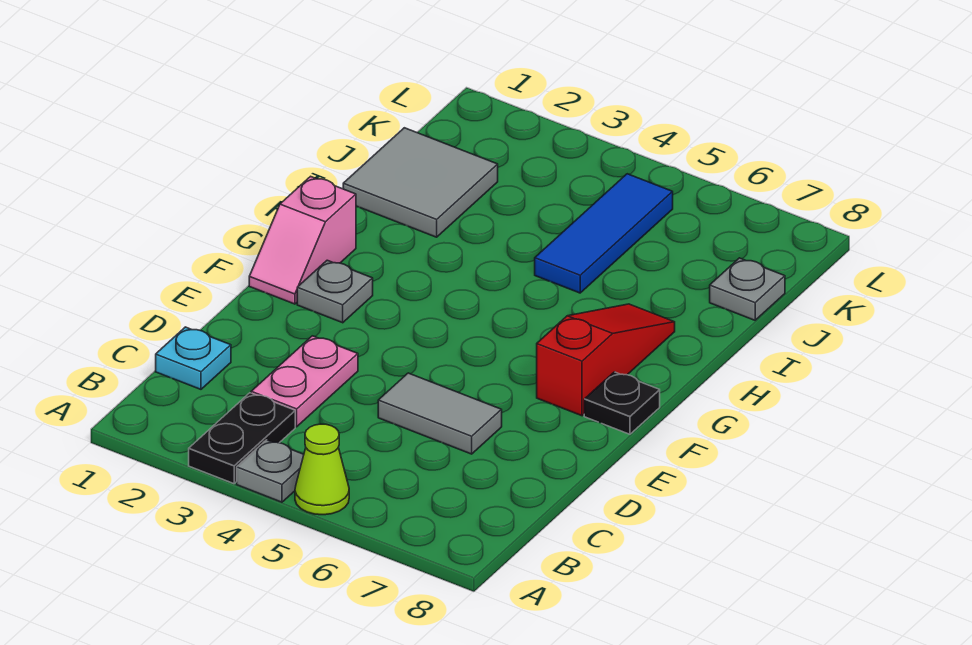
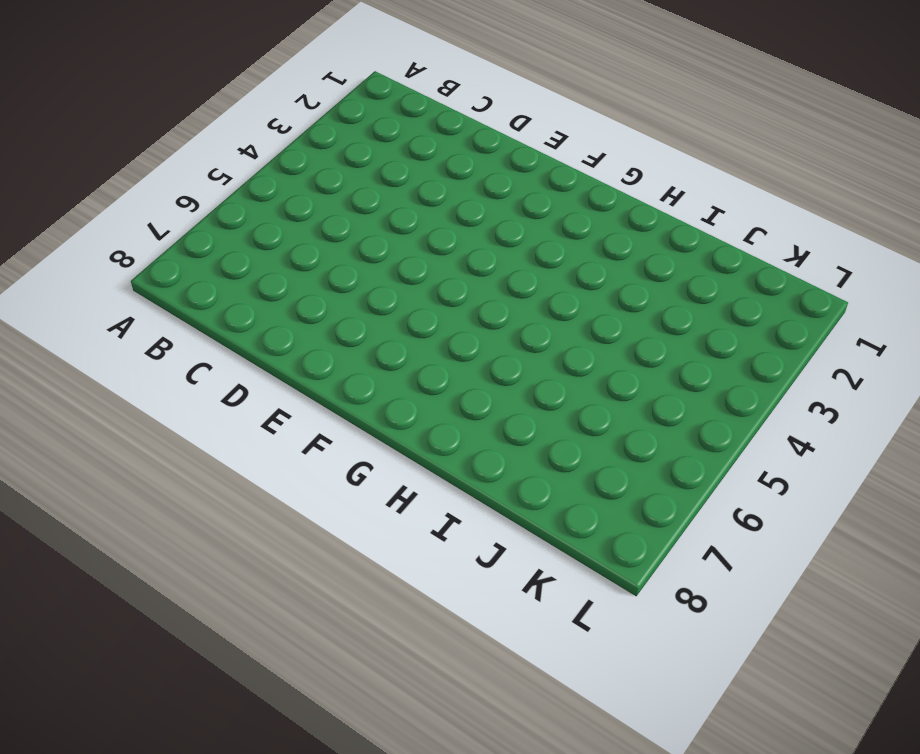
none -> black plate A3:B3 level 1
none -> grey plate A4 level 1
none -> lime cone A5 level 1

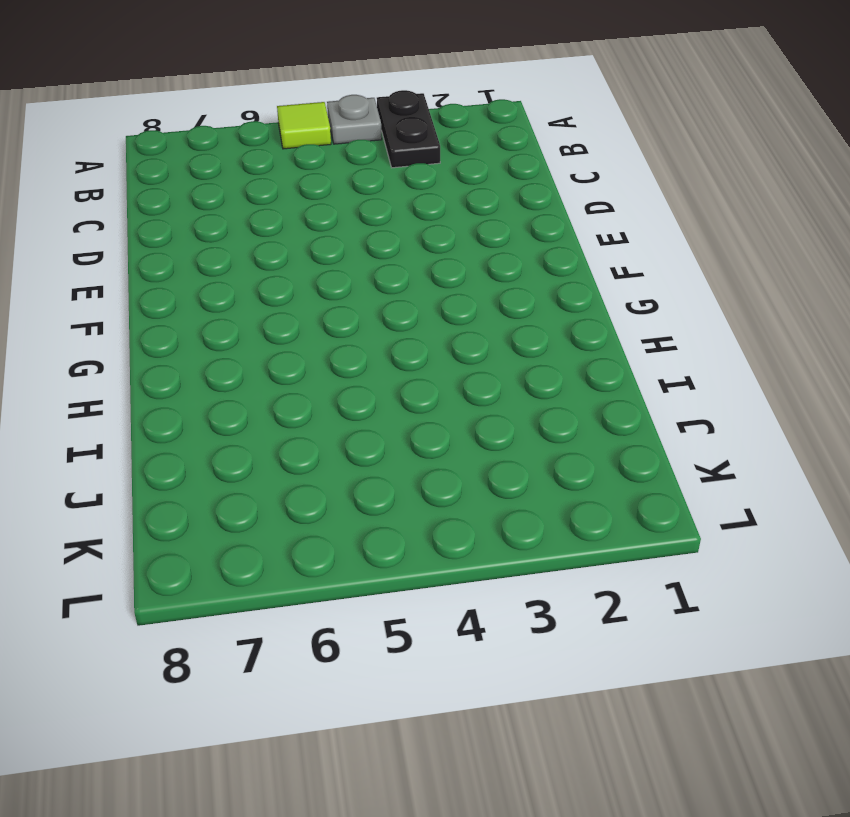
lime tile A5 level 1 -> lime cone A5 level 1
none -> cyan plate C1 level 1
none -> pink plate C3:D3 level 1
none -> grey tile D5:D6 level 1

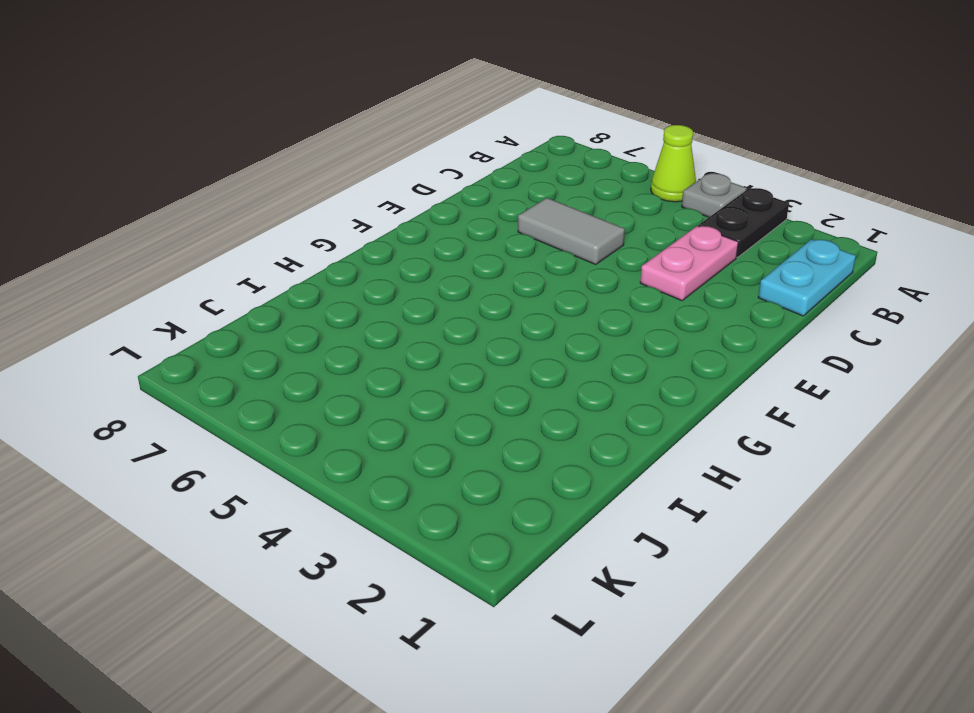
cyan plate B1:C1 level 1 -> cyan plate C1 level 1
none -> pink slope F1:G1 level 1 top G
none -> grey plate F2 level 1
none -> red slope F7:H7 level 1 top F

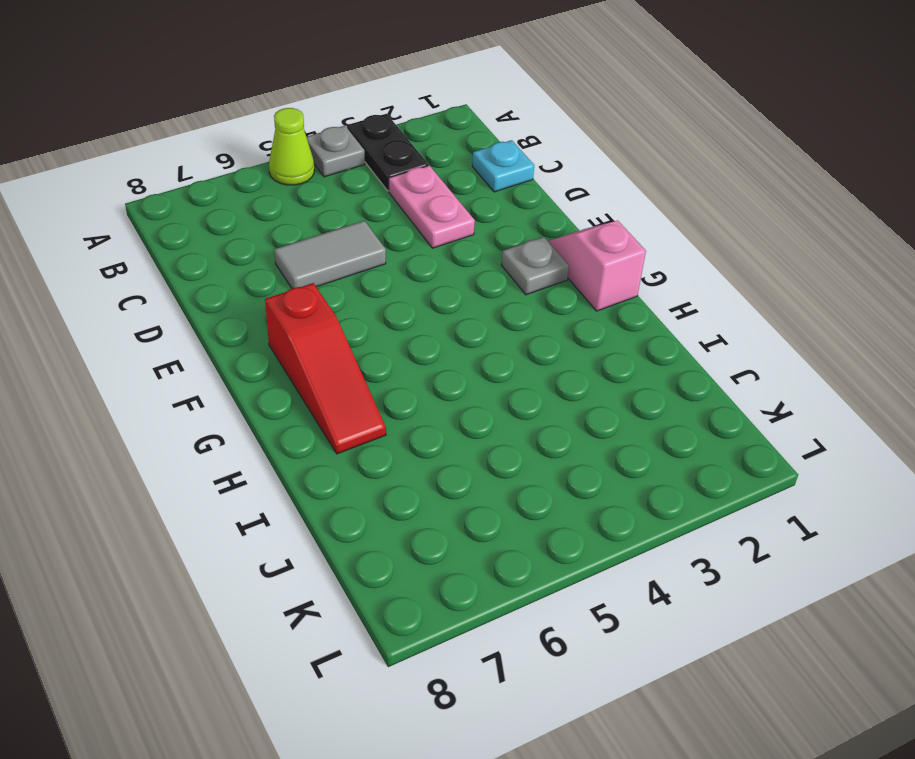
none -> black plate F8 level 1
none -> grey tile I1:J2 level 1
none -> blue tile I5:K5 level 1

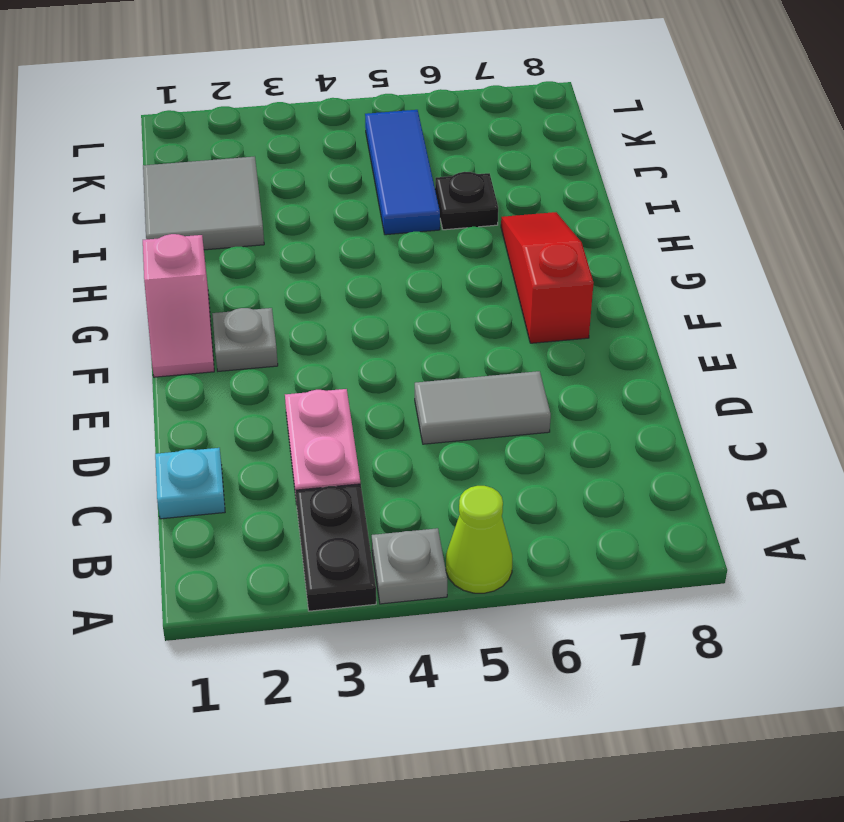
black plate I6 level 1 -> black plate F8 level 1
none -> grey plate J8 level 1

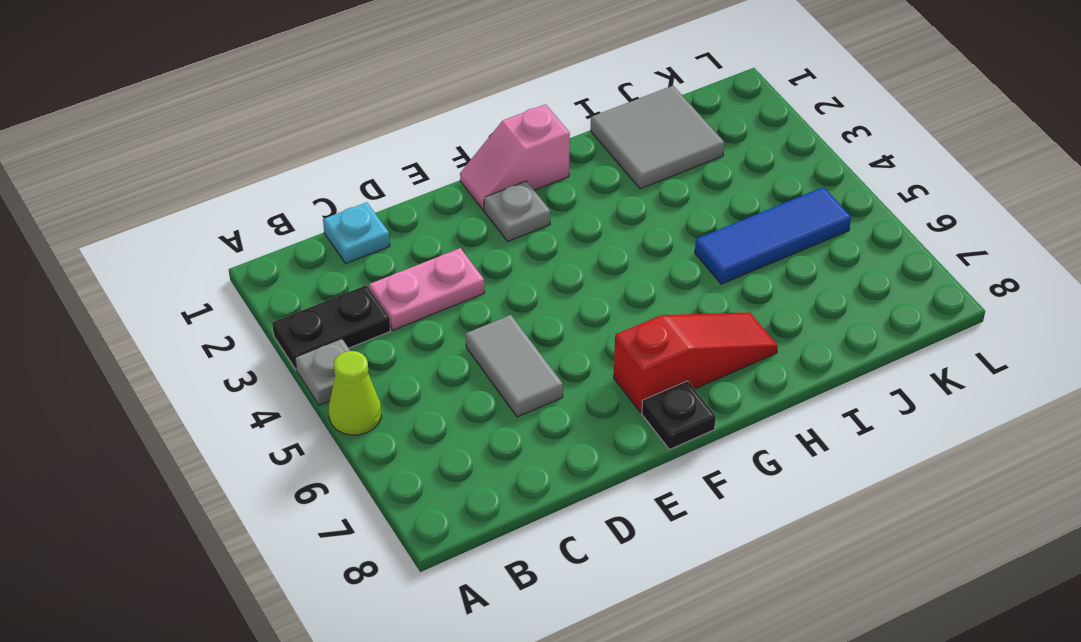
none -> grey plate J8 level 1

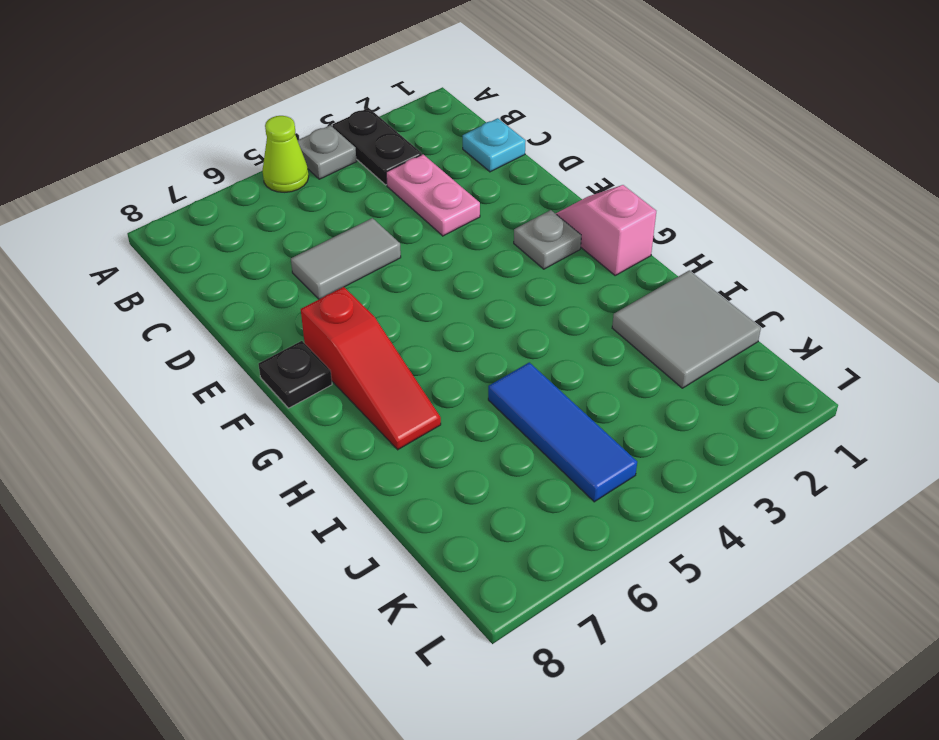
none -> grey plate J8 level 1

